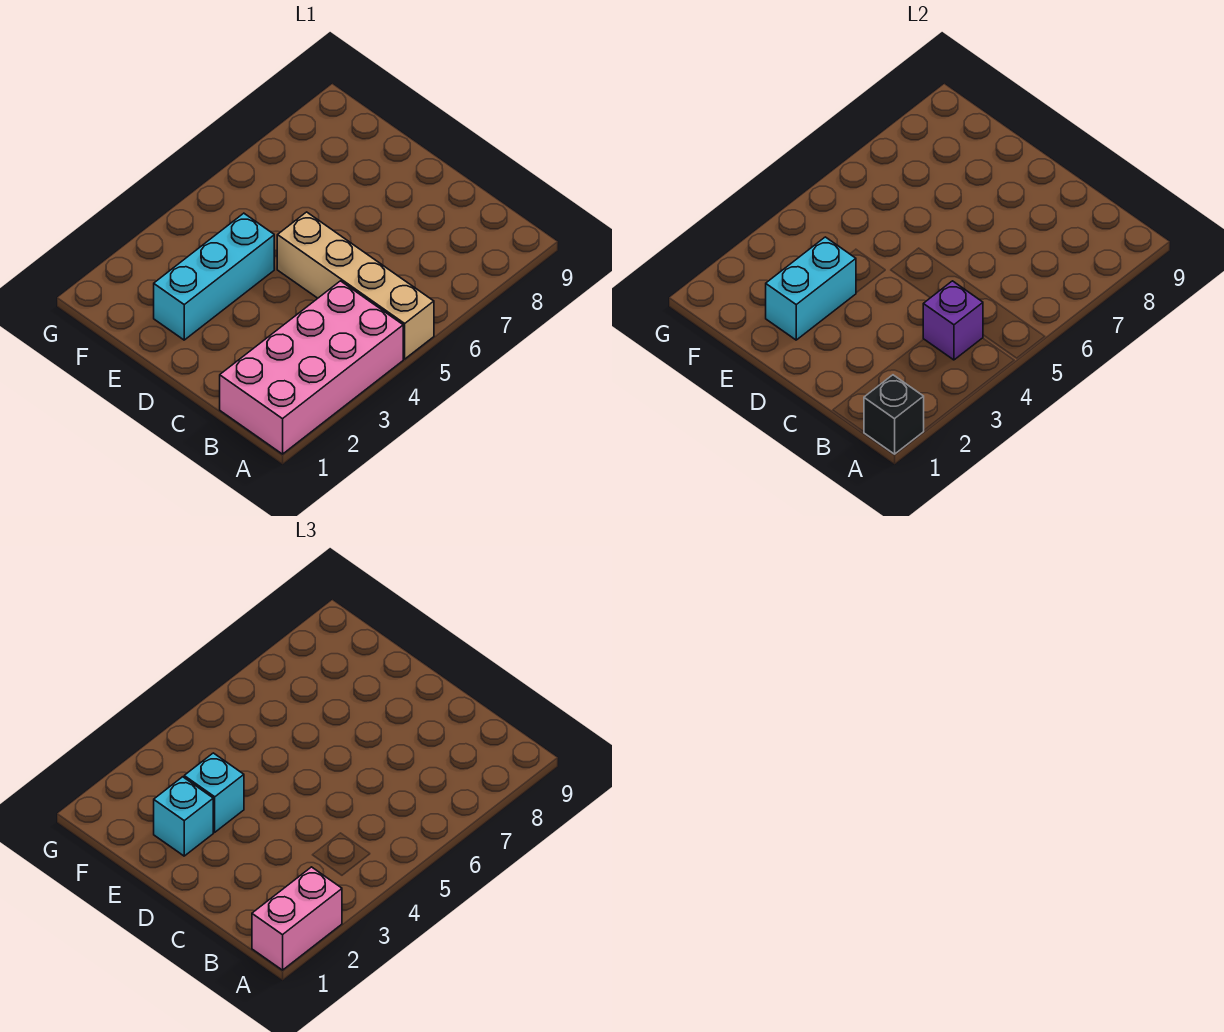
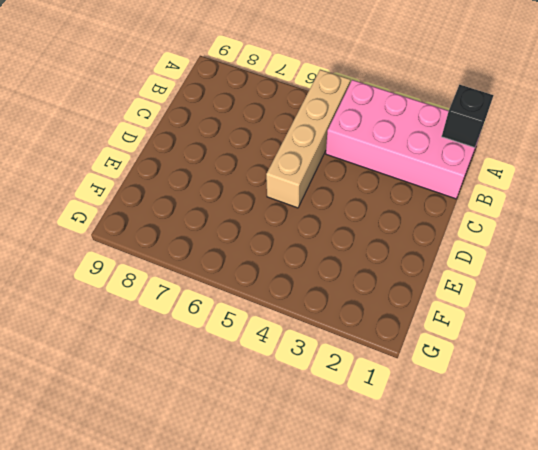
none -> cyan brick E2:E4 level 1
none -> purple brick B4 level 2

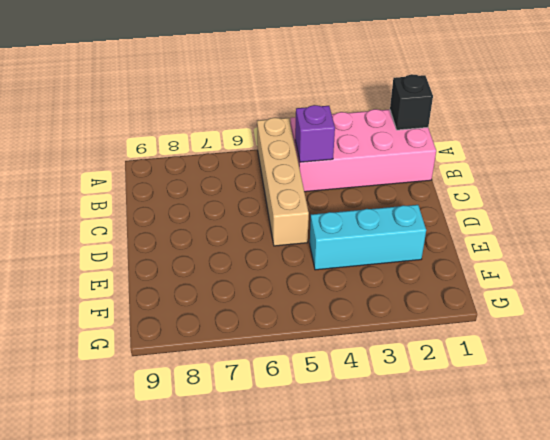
none -> cyan brick E2:E3 level 2
none -> pink brick A1:A2 level 3

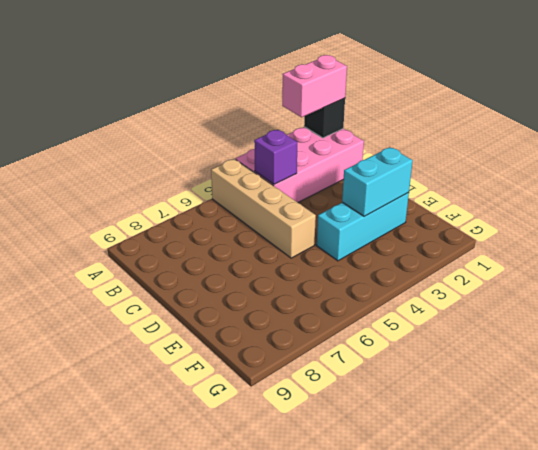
none -> cyan brick E2 level 3
none -> cyan brick E3 level 3

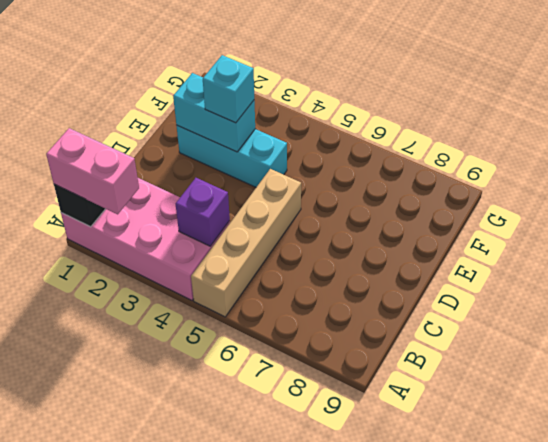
none -> cyan brick E2 level 3

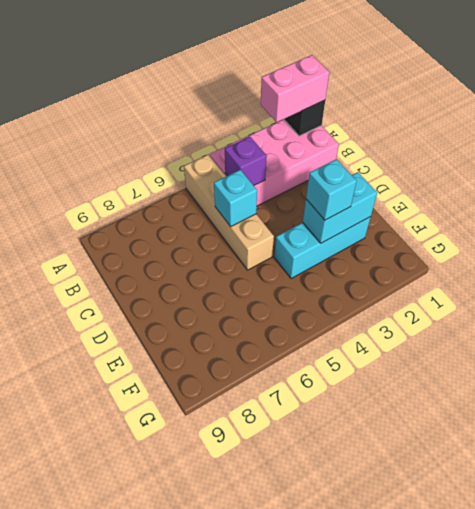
cyan brick C5 level 2 -> cyan brick E2 level 3

